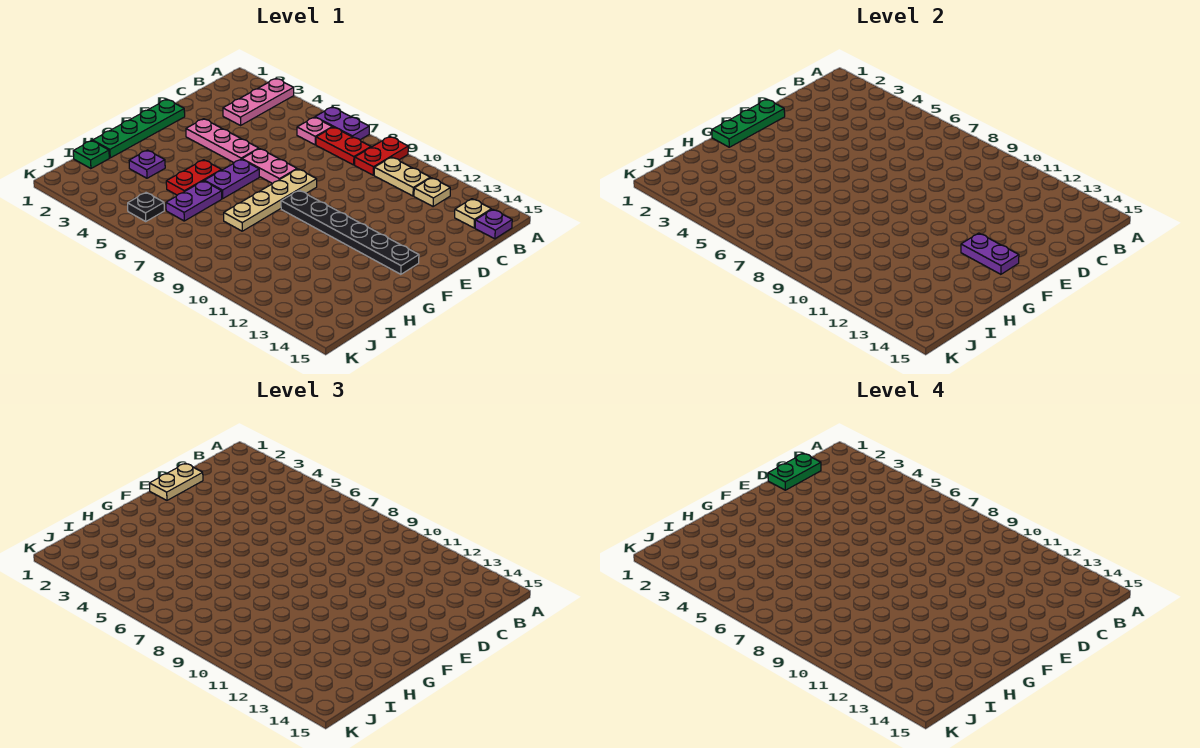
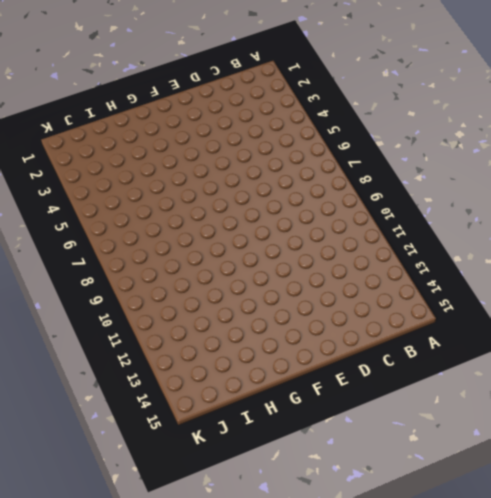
none -> pink plate A3:C3 level 1
none -> purple plate A6:A7 level 1
none -> red plate A9:B9 level 1

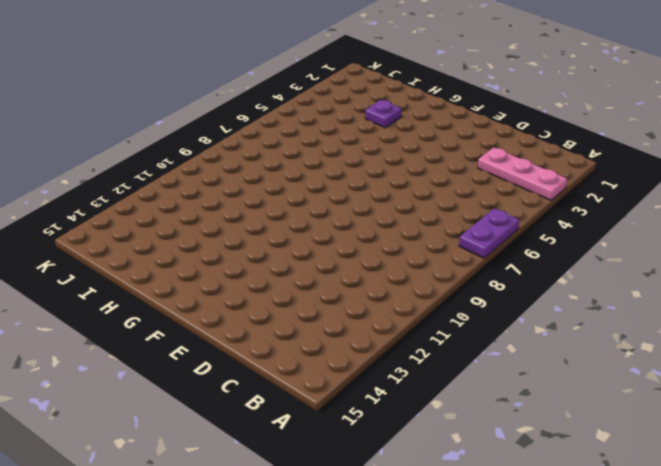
none -> red plate A9:B9 level 1
none -> pink plate B6 level 1
none -> red plate B7:B8 level 1

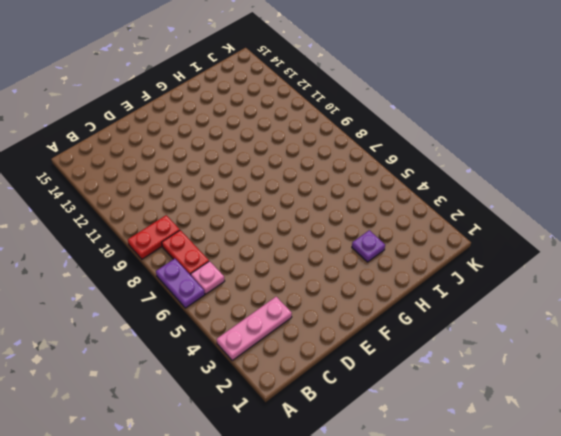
none -> tan plate B10:B11 level 1
none -> tan plate B12 level 1
none -> tan plate B14 level 1

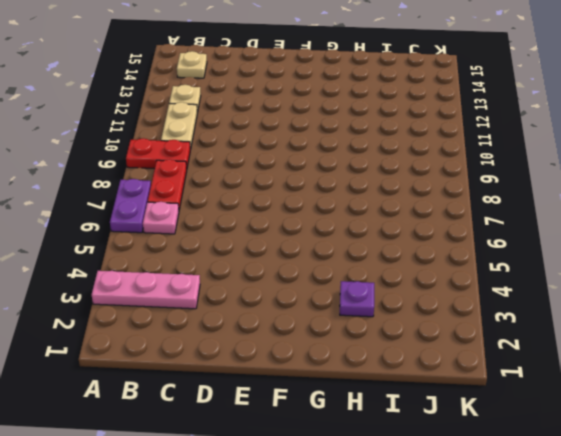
none -> purple plate B15 level 1
none -> green plate E1:H1 level 1
none -> pink plate E3:E5 level 1

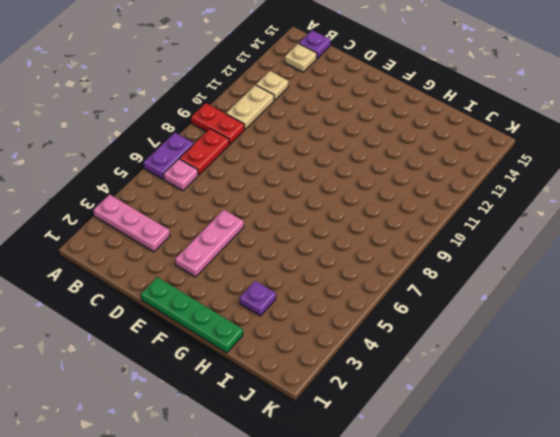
none -> pink plate E6:E7 level 1
none -> tan plate E8:H8 level 1
none -> purple plate F6:G6 level 1

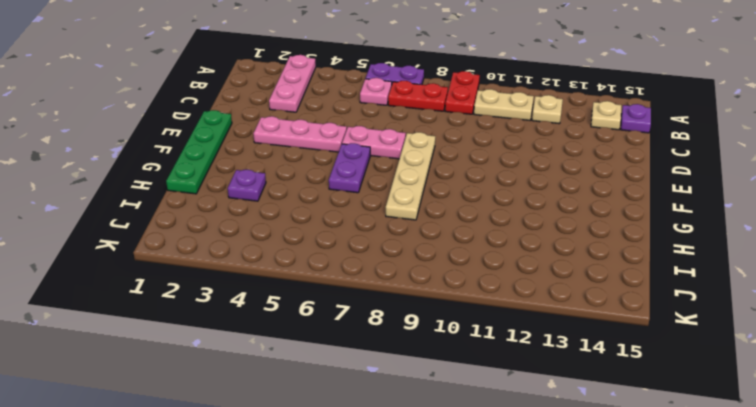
none -> black plate F9:F14 level 1
none -> red plate G5:H5 level 1
none -> purple plate H6:I6 level 1

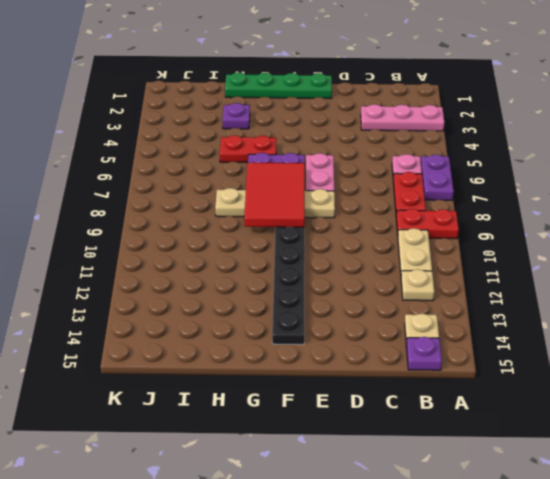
red tile F7:G9 level 2 -> none
none -> pink plate E3:E5 level 1
none -> purple plate H6:I6 level 1
none -> green plate I1 level 1

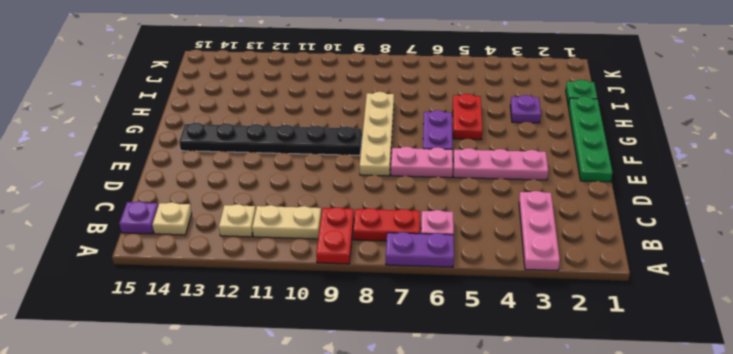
none -> purple plate H6:I6 level 1
none -> black plate J5 level 1
none -> green plate E1:G1 level 2

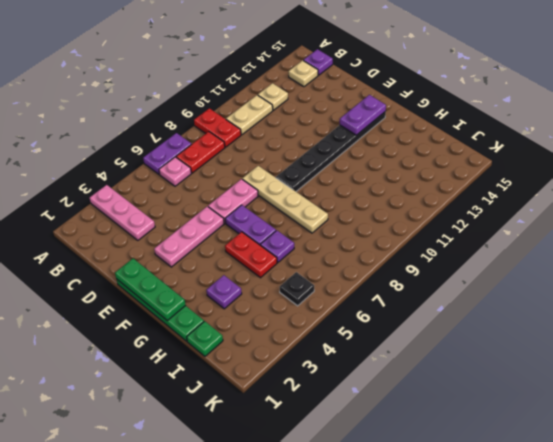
purple plate H6 level 1 -> purple plate H6:I6 level 1
none -> tan plate D1:E1 level 3
none -> green plate C1:D1 level 4

